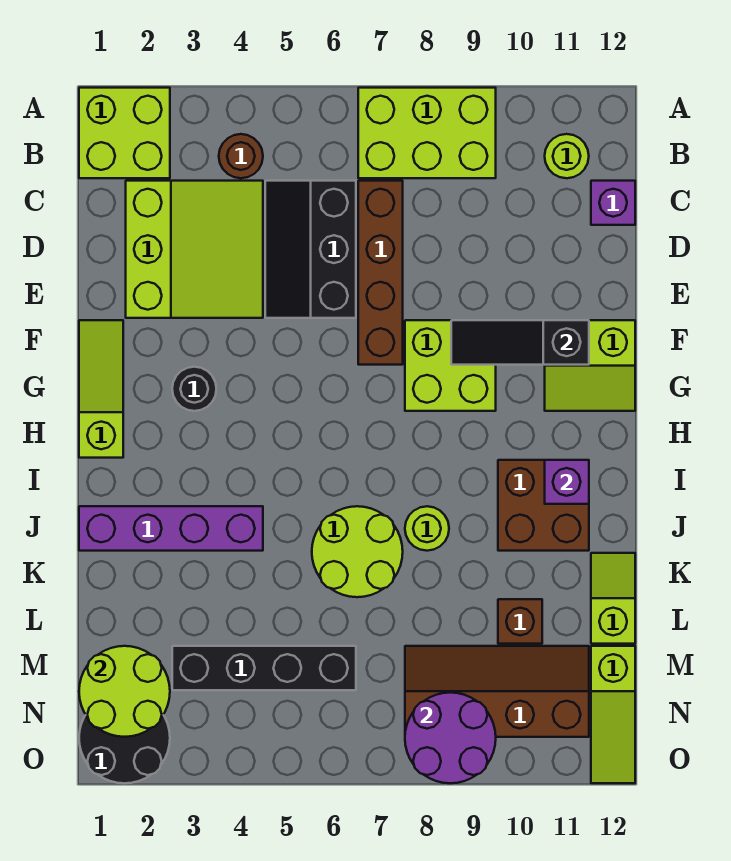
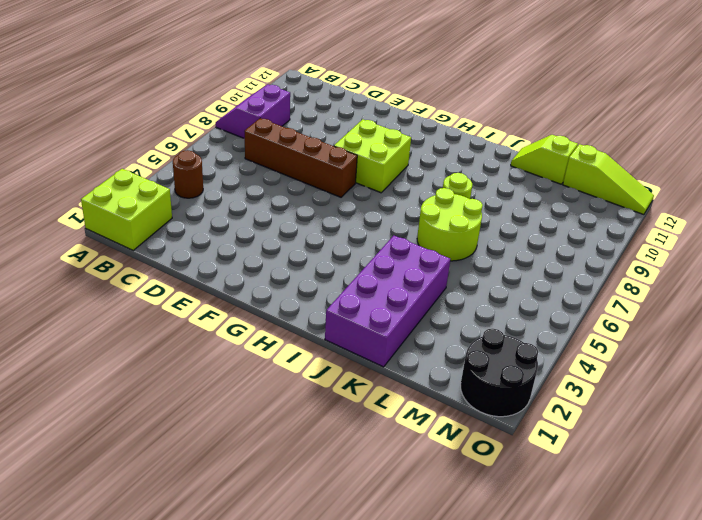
purple slope A8:B9 level 1 top B -> lime brick A7:B9 level 1
purple brick J1:K4 level 1 -> purple brick J1:J4 level 1
none -> lime round brick B11 level 1
none -> lime slope C2:E4 level 1 top 2
none -> black slope C5:E6 level 1 top 6

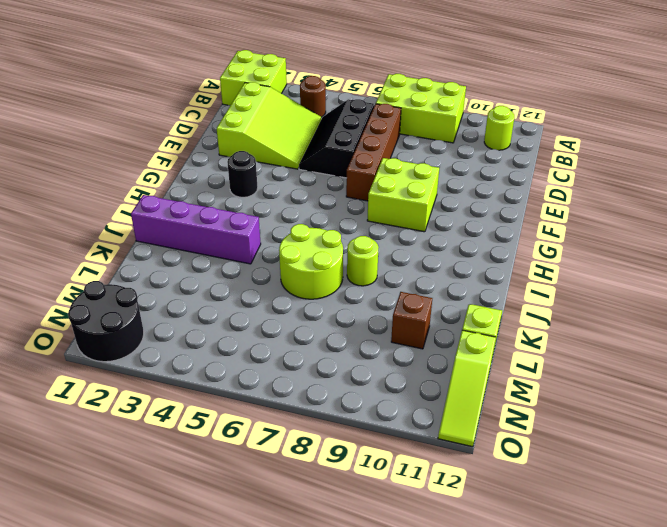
none -> purple brick C12 level 1
none -> lime slope F1:H1 level 1 top H
none -> lime slope F11:G12 level 1 top F

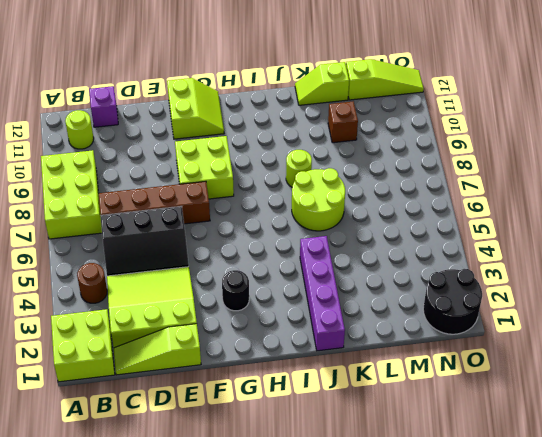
lime slope C1:E1 level 1 top E -> lime slope F1:H1 level 1 top H
none -> brown brick I10:J11 level 1
none -> black brick M3:M6 level 1
none -> brown slope M8:N11 level 1 top N

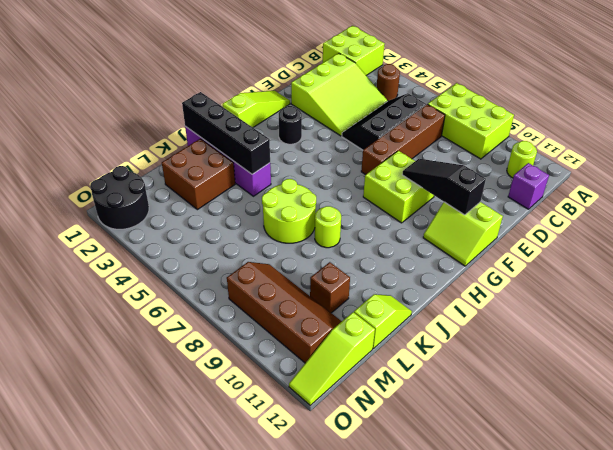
black brick J1:J4 level 2 -> black brick M3:M6 level 1
brown brick K2:L3 level 1 -> brown brick I10:J11 level 1
none -> purple brick I11 level 2
none -> lime round brick M1:N2 level 2
none -> purple round brick N8:O9 level 2

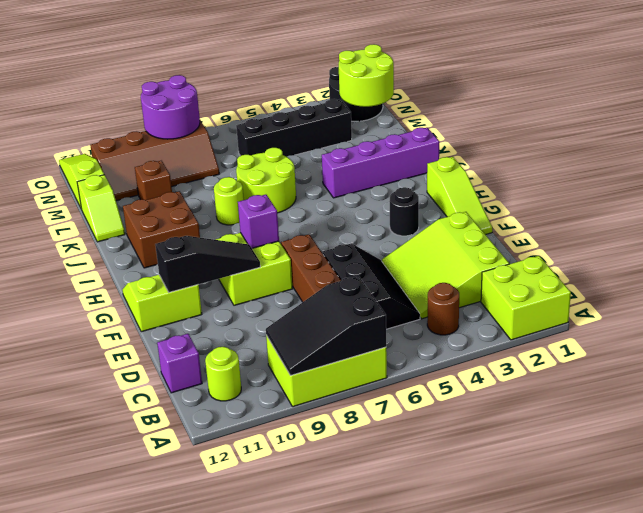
black slope A7:B9 level 2 top 7 -> none
purple brick G8 level 2 -> purple brick I11 level 2

